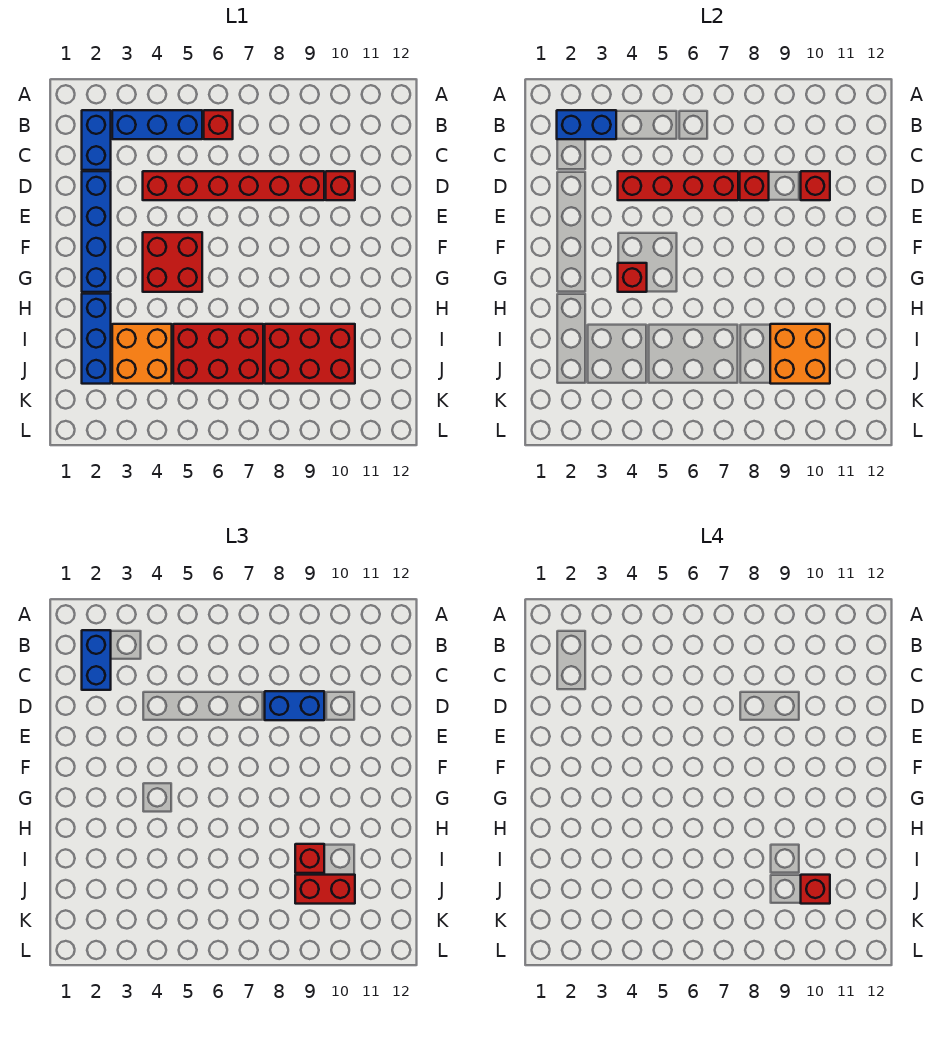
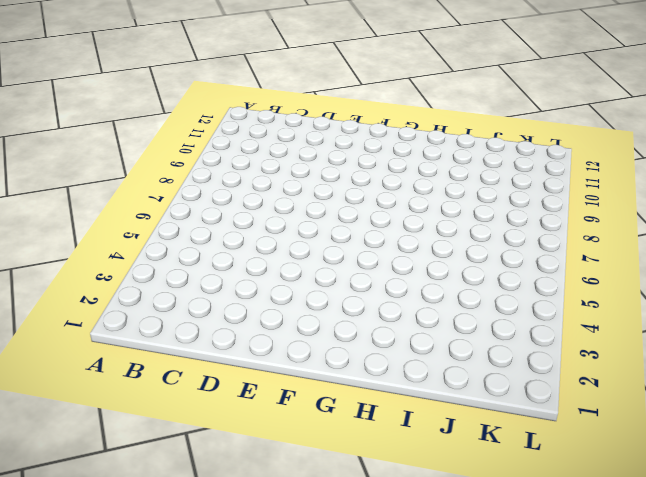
none -> blue brick B2:C2 level 1
none -> blue brick B3:B5 level 1
none -> red brick B6 level 1

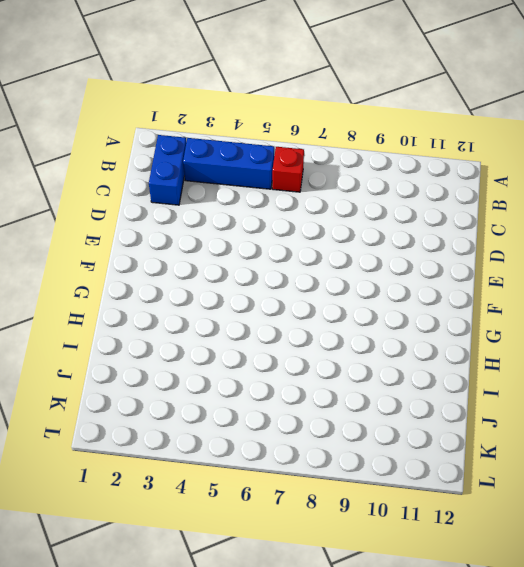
none -> blue brick D2:G2 level 1
none -> red brick D4:D9 level 1
none -> red brick D10 level 1

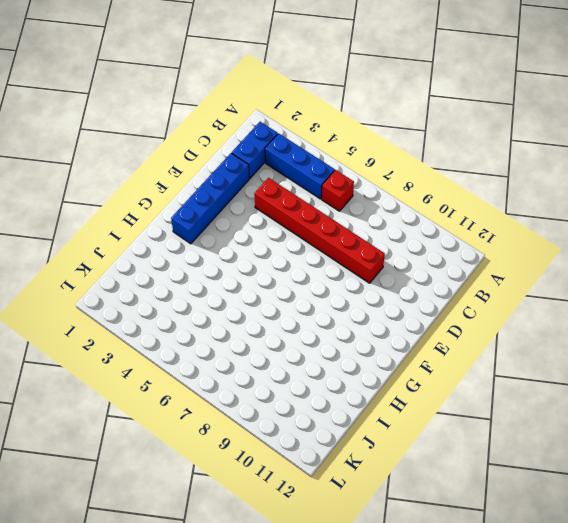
none -> red brick D10 level 1
none -> red brick F4:G5 level 1
none -> blue brick H2:J2 level 1

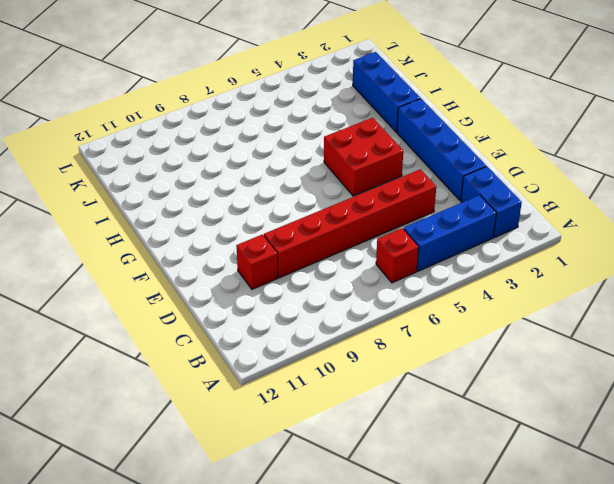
none -> orange brick I3:J4 level 1
none -> red brick I5:J7 level 1
none -> red brick I8:J10 level 1

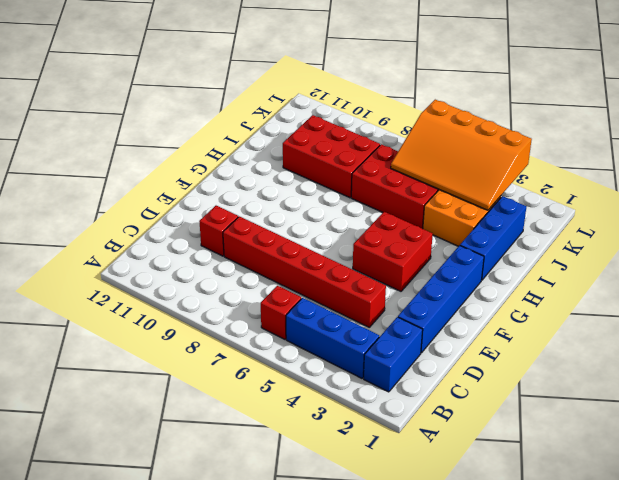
orange slope J3:L6 level 2 top L -> none
none -> blue brick B2:B3 level 2
none -> red brick D4:D7 level 2
none -> red brick D8 level 2

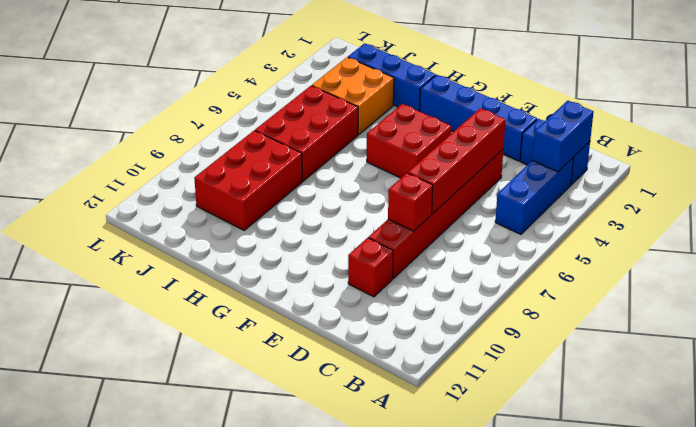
none -> red brick B6 level 1
none -> red brick D10 level 2
none -> red brick G4 level 2

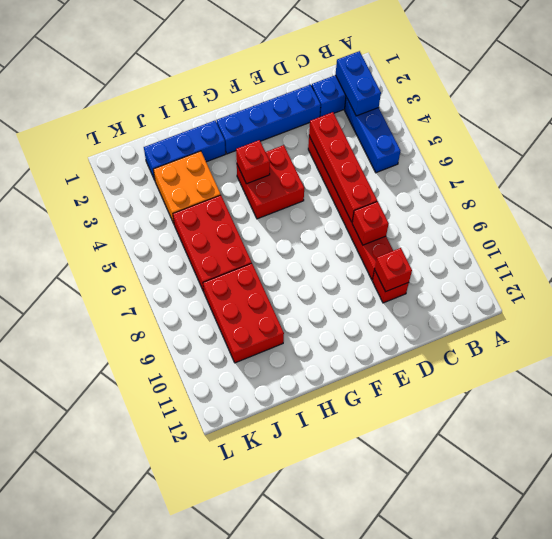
none -> red brick B6 level 1
none -> orange brick I9:J10 level 2
none -> blue brick B2:C2 level 3

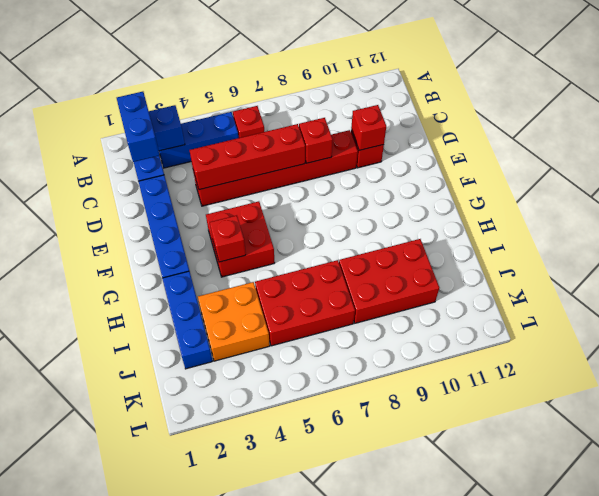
none -> orange brick I9:J10 level 2
none -> blue brick D8:D9 level 3
none -> red brick I9 level 3

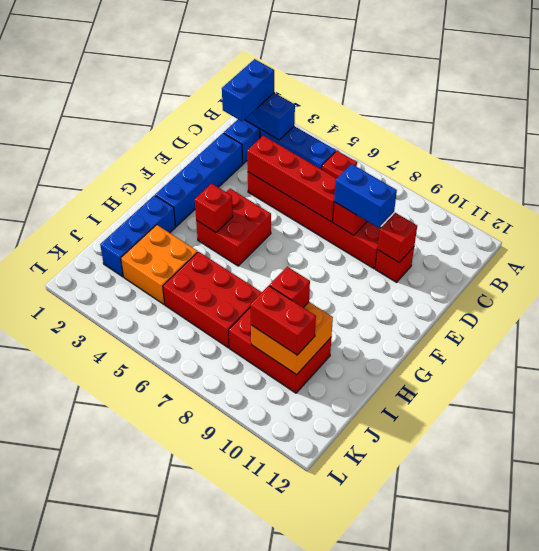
none -> red brick J10 level 4

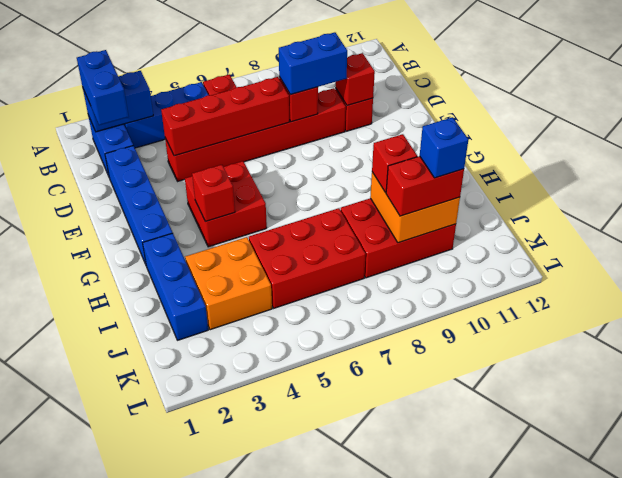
blue brick J10 level 4 -> red brick J10 level 4

